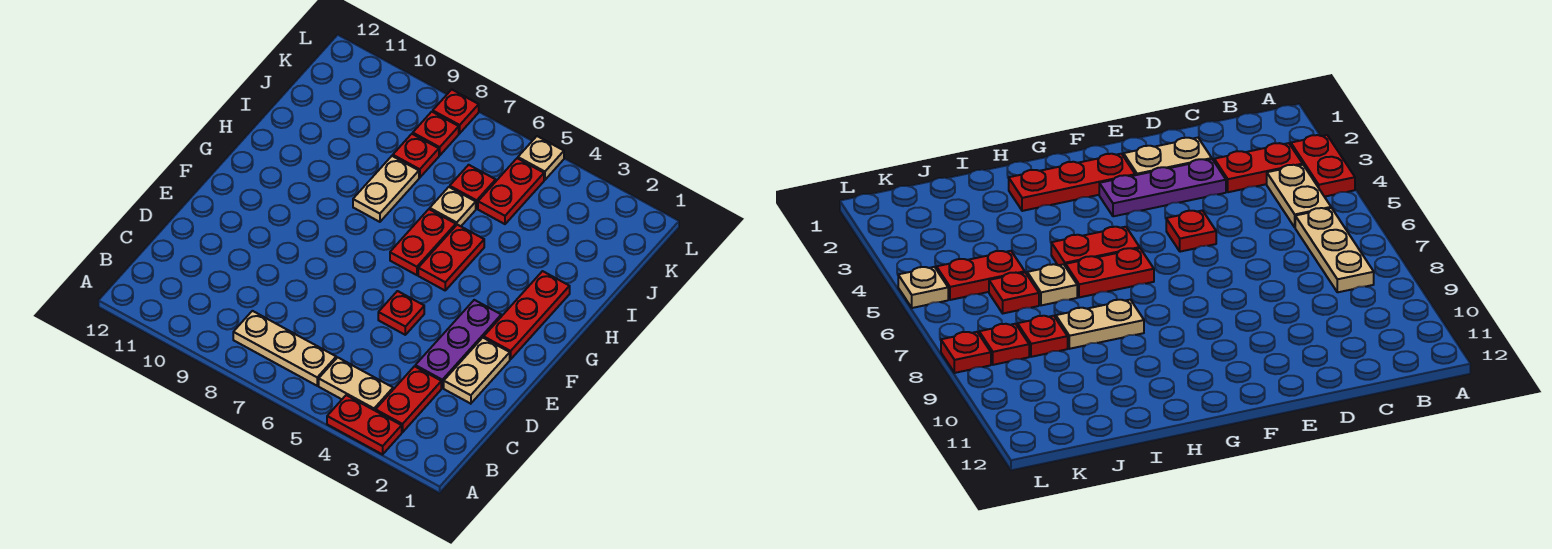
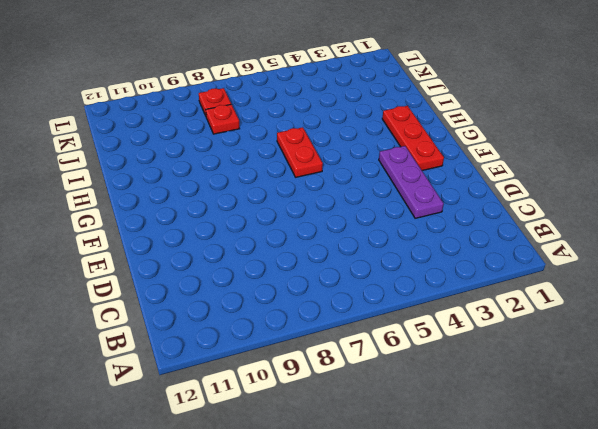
none -> red plate A3:A4 level 1
none -> red plate B3:C3 level 1
none -> tan plate B4:B5 level 1

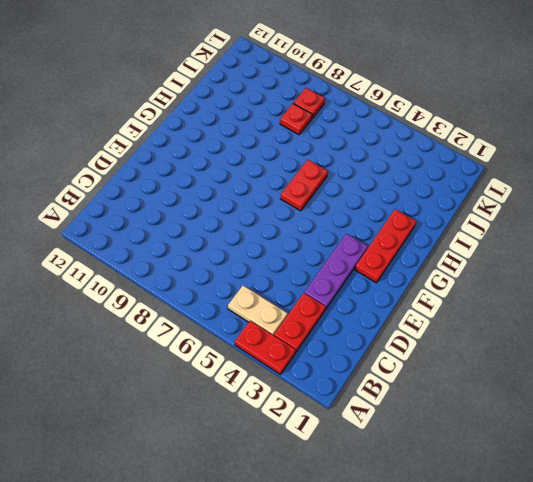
none -> tan plate B6:B8 level 1
none -> tan plate D2:E2 level 1
none -> red plate E5 level 1

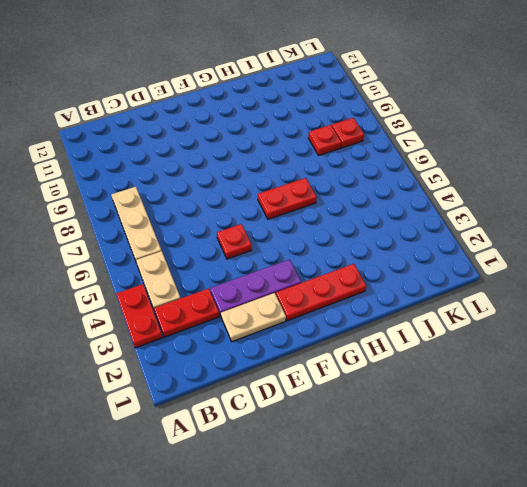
none -> red plate G5:H5 level 1
none -> tan plate H8:I8 level 1
none -> tan plate I6 level 1

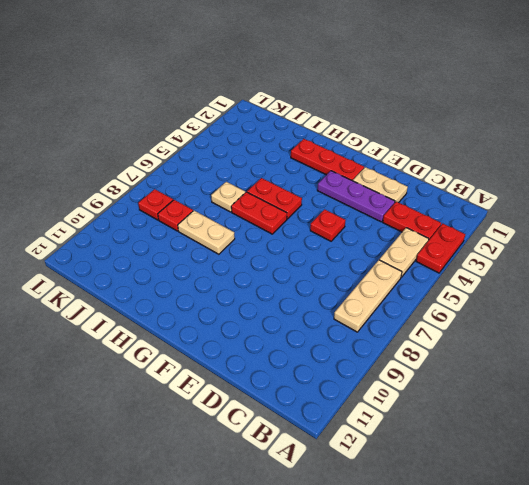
none -> red plate J5:K5 level 1
none -> red plate J6 level 1
none -> tan plate L5 level 1

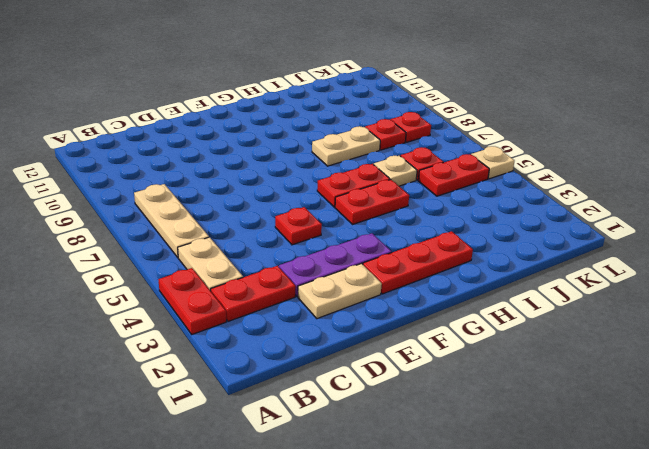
none -> red plate L8 level 1

